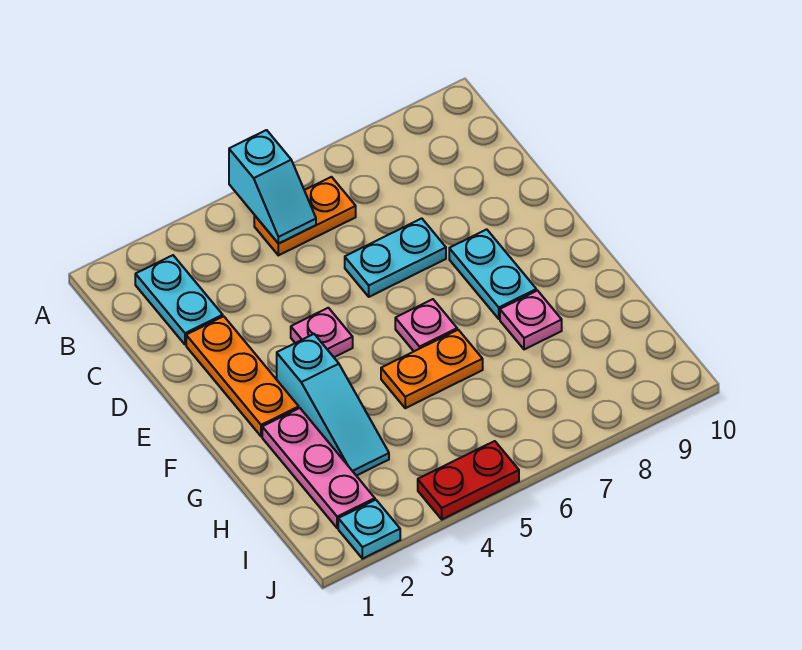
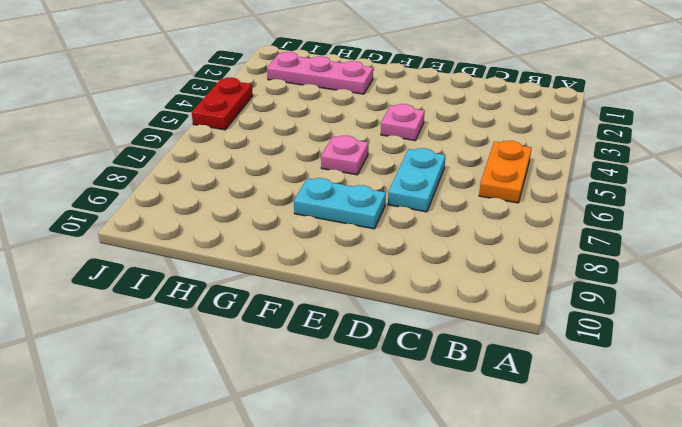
none -> cyan plate B2:C2 level 1
none -> orange plate D2:F2 level 1
none -> cyan slope F3:H3 level 1 top F

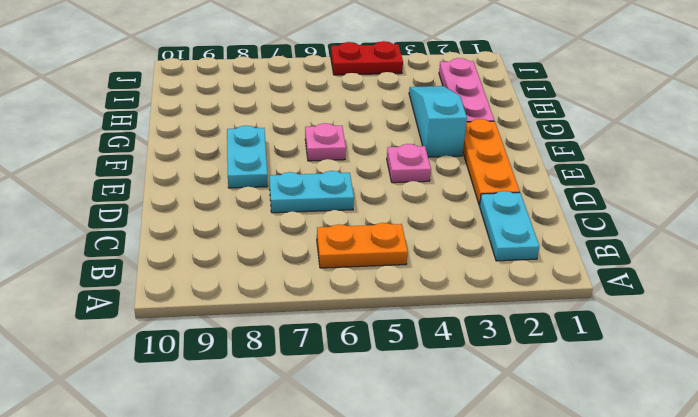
none -> orange plate G5:G6 level 1
none -> pink plate G8 level 1
none -> cyan plate J2 level 1

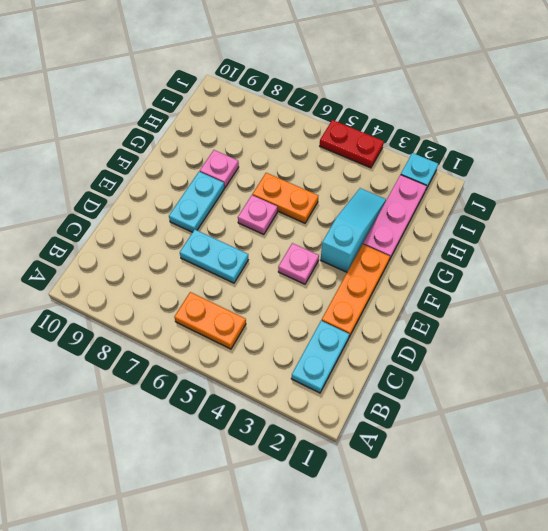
none -> cyan slope A5:B5 level 2 top A

